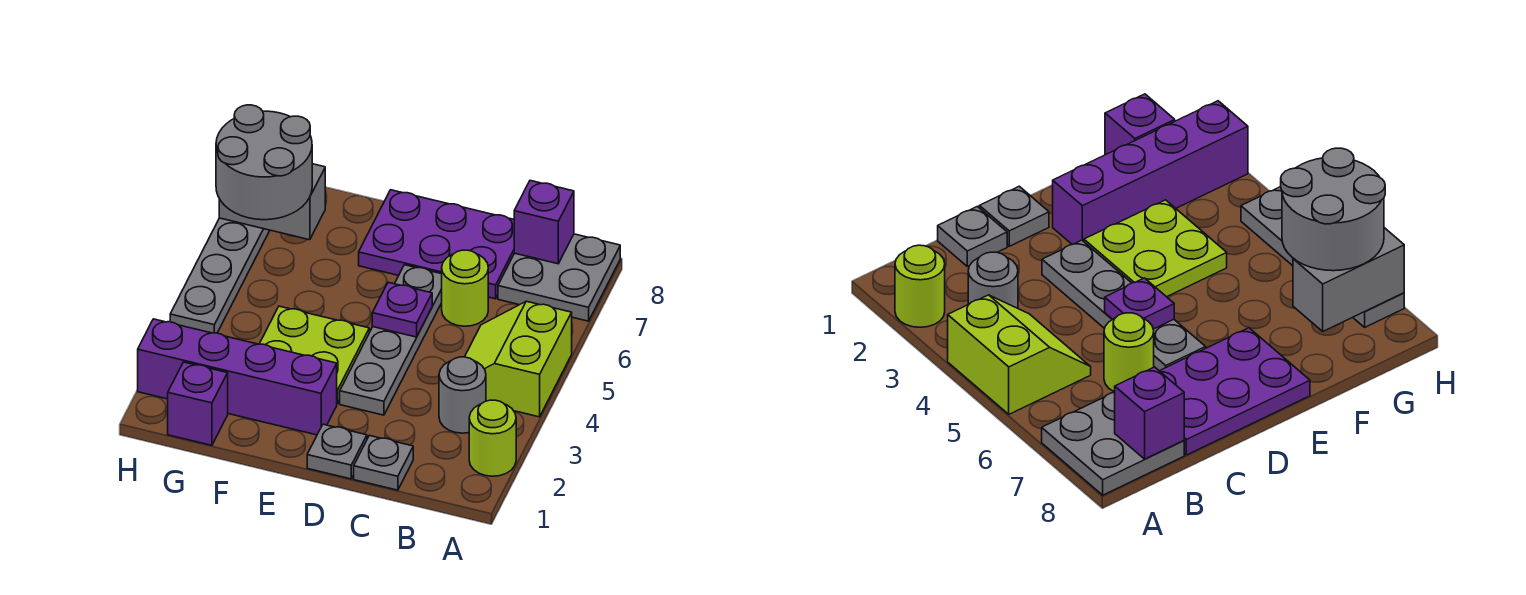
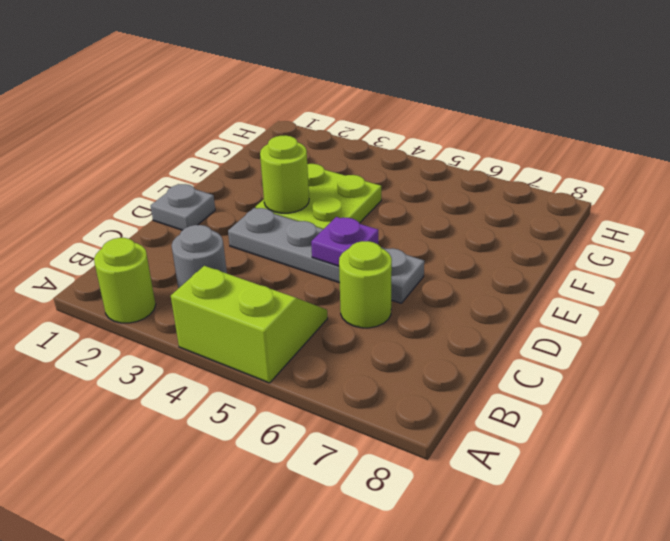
lime round brick E3 level 2 -> none
none -> grey plate A7:B8 level 1
none -> grey plate C1 level 1
none -> purple plate C7:E8 level 1

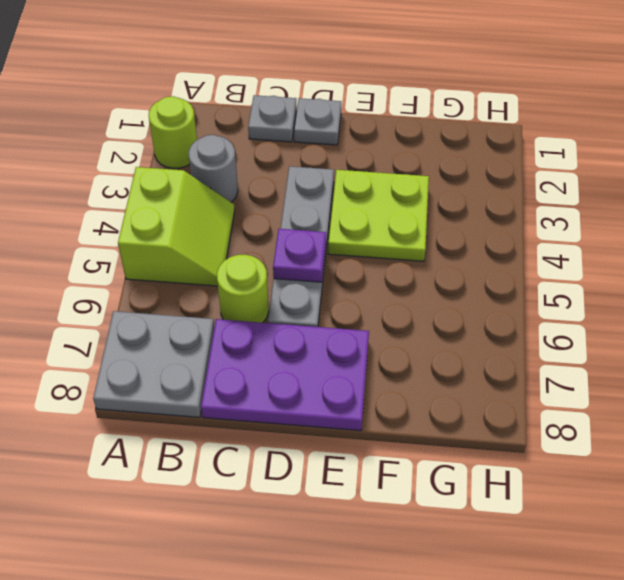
none -> purple brick E2:H2 level 1
none -> purple brick G1 level 1
none -> grey plate H4:H7 level 1

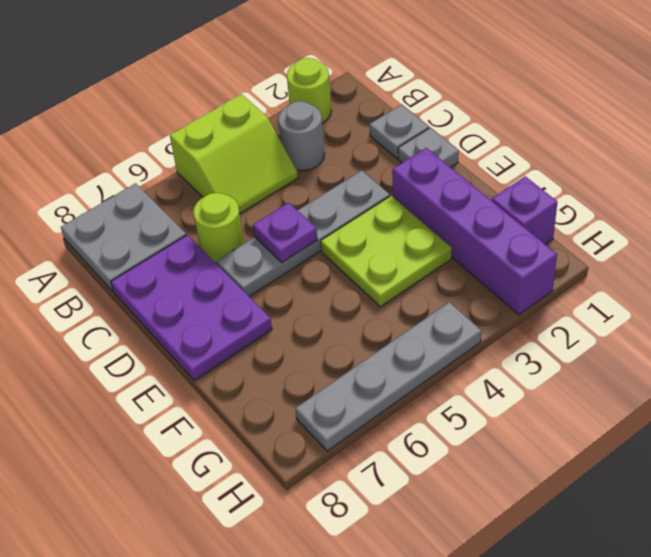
none -> purple brick B8 level 2
none -> grey brick G7:H7 level 2
none -> grey round brick G6:H7 level 3

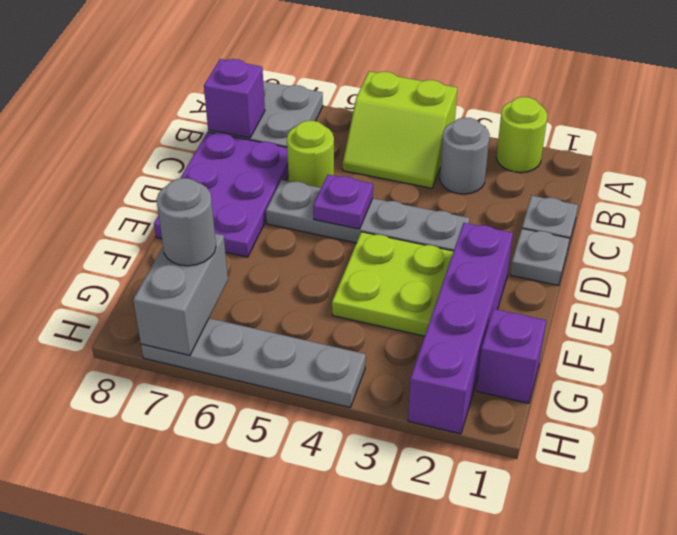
grey round brick G7 level 3 -> grey round brick G6:H7 level 3

